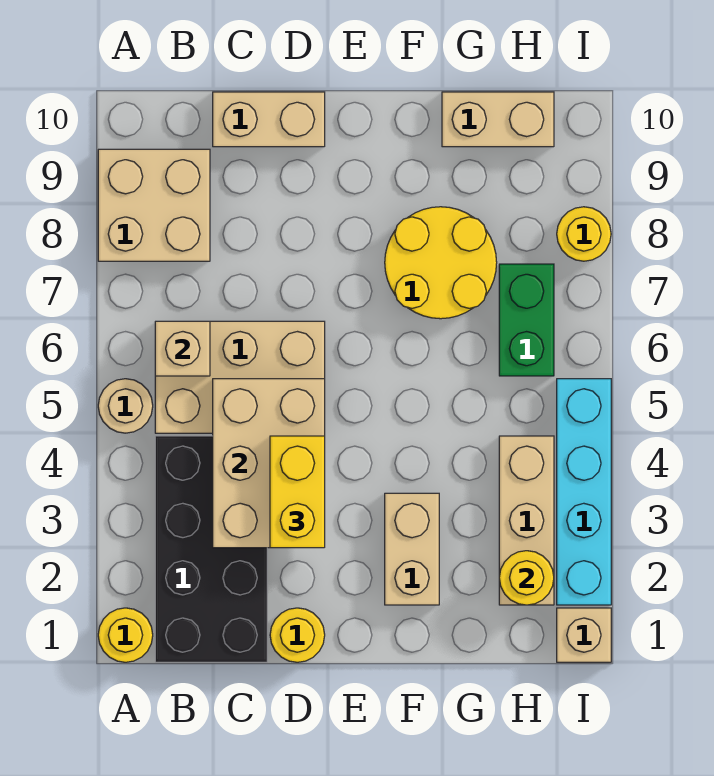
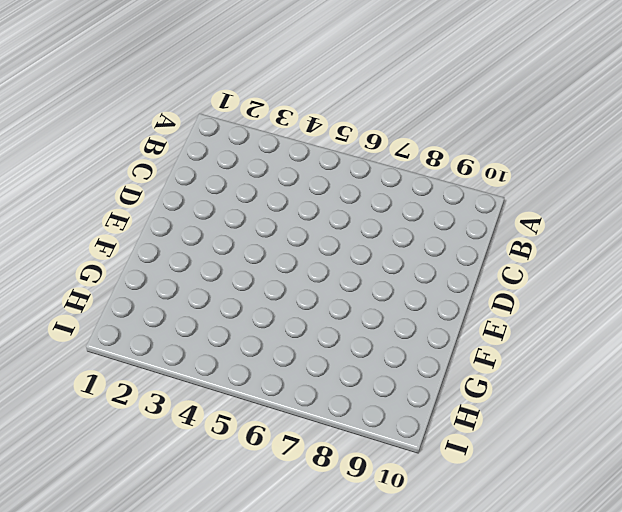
none -> yellow round brick A1 level 1
none -> tan round brick A5 level 1
none -> tan brick A8:B9 level 1

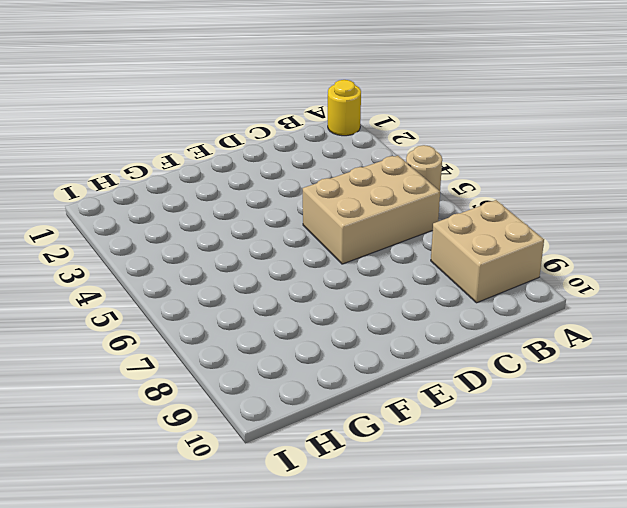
none -> black brick B1:C4 level 1
none -> tan brick C10:D10 level 1
none -> yellow round brick D1 level 1

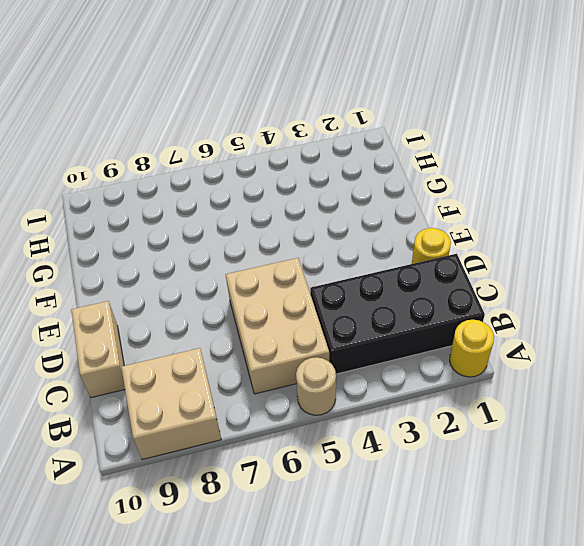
none -> tan brick F2:F3 level 1
none -> yellow round brick F7:G8 level 1
none -> tan brick G10:H10 level 1

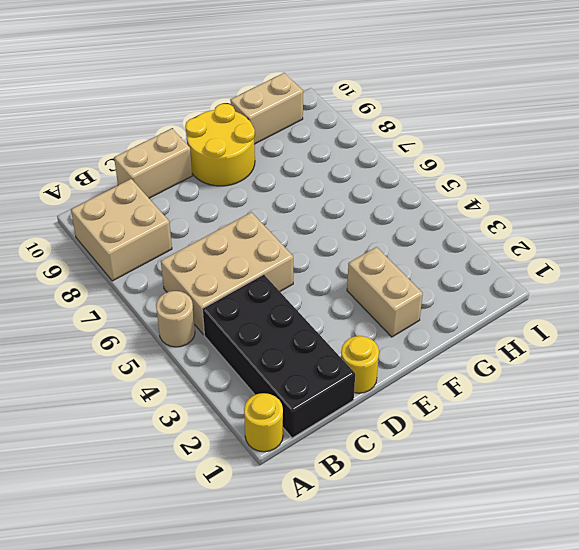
yellow round brick E9:F10 level 1 -> yellow round brick F7:G8 level 1
none -> tan brick H2:H4 level 1
none -> green brick H6:H7 level 1
none -> tan brick I1 level 1

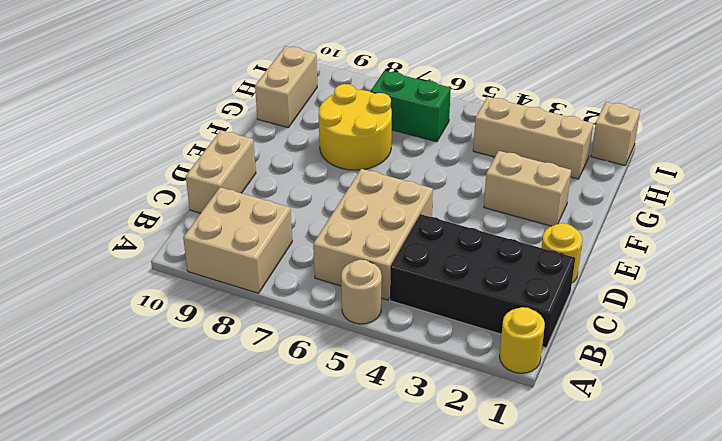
none -> cyan brick I2:I5 level 1
none -> yellow round brick I8 level 1
none -> tan brick B6 level 2

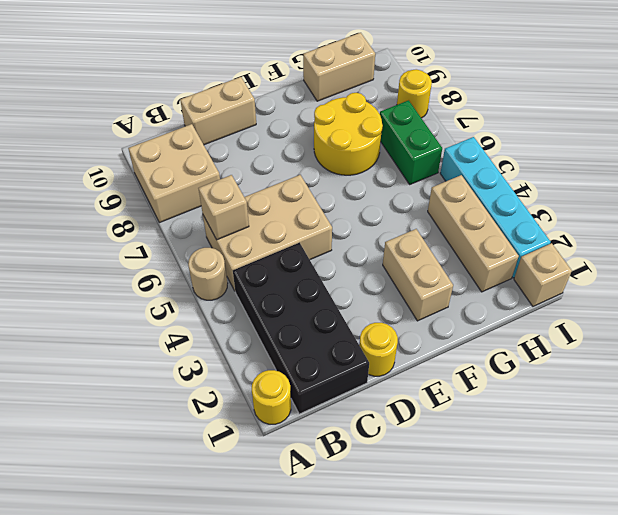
none -> tan brick C3:D5 level 2
none -> yellow round brick H2 level 2
none -> yellow brick D3:D4 level 3

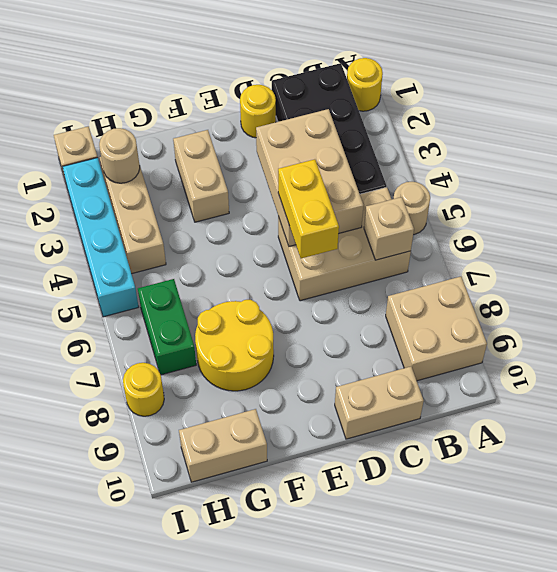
yellow brick D5:D6 level 3 -> yellow brick D3:D4 level 3
tan round brick H2 level 2 -> yellow round brick H2 level 2

